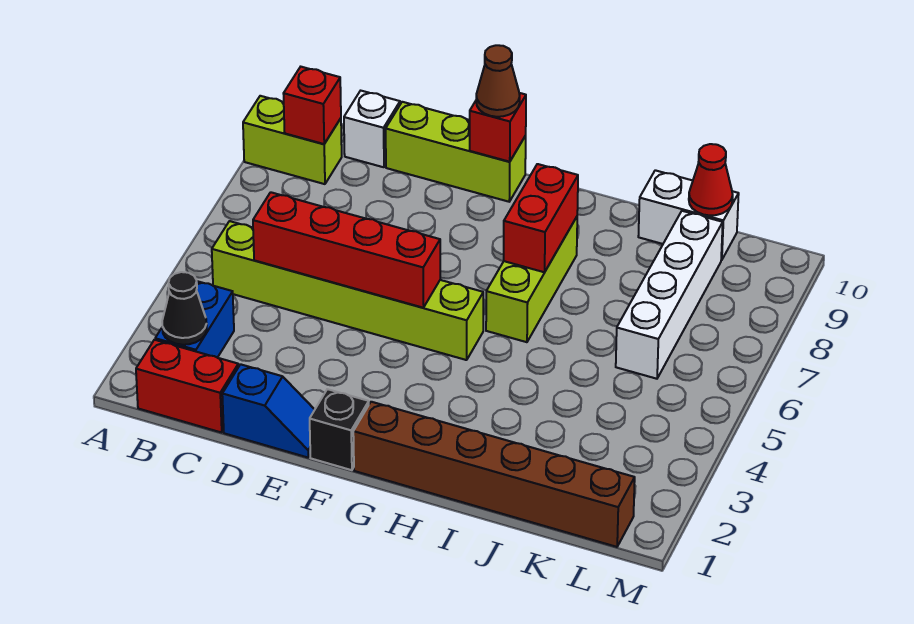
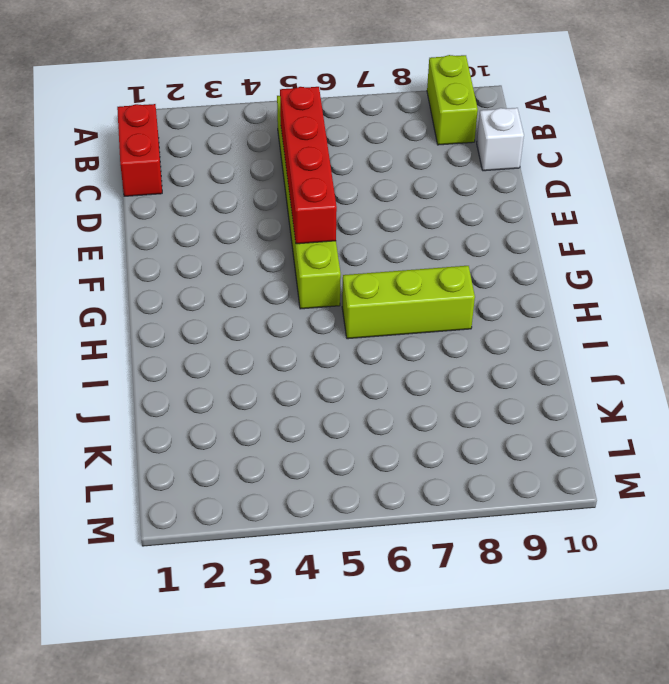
none -> blue brick B2:B3 level 1
none -> blue slope D1:E1 level 1 top D
none -> lime brick D10:F10 level 1

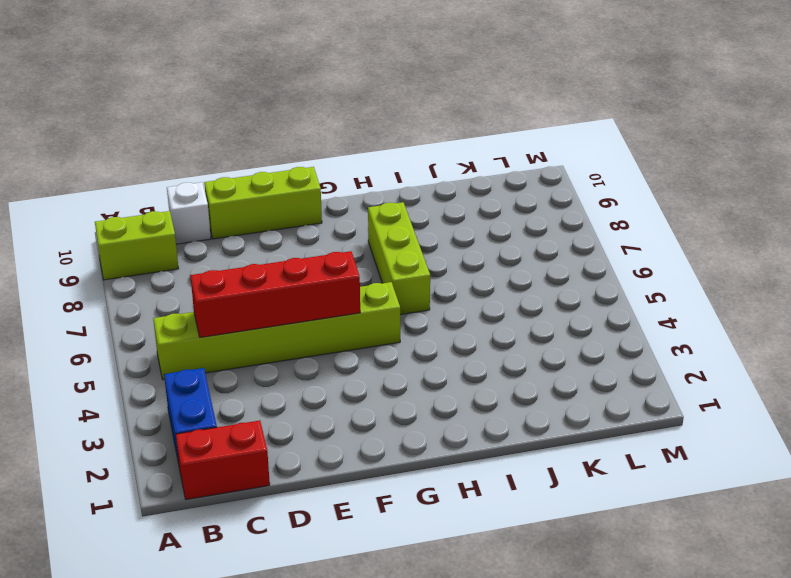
none -> blue slope D1:E1 level 1 top D
none -> black brick F1 level 1
none -> brown brick G1:L1 level 1

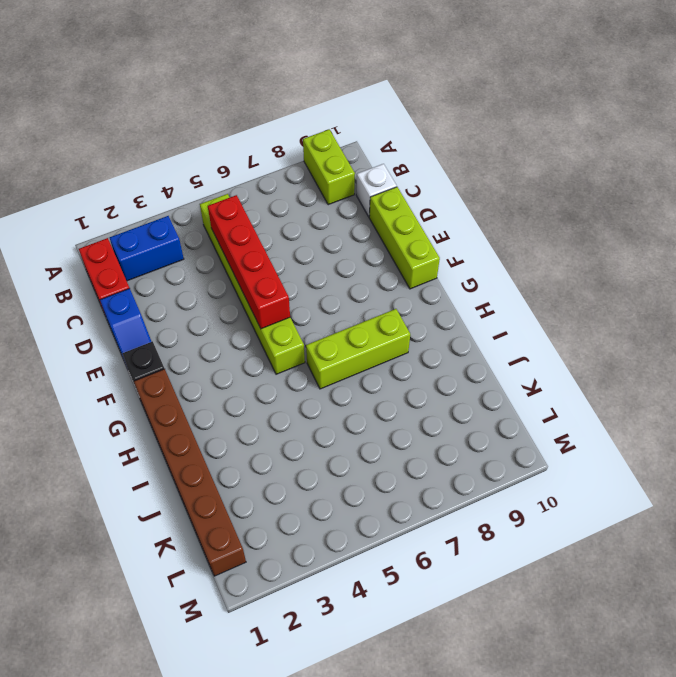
none -> white brick J10:K10 level 1
none -> white brick K6:K9 level 1
none -> black cone B2 level 2

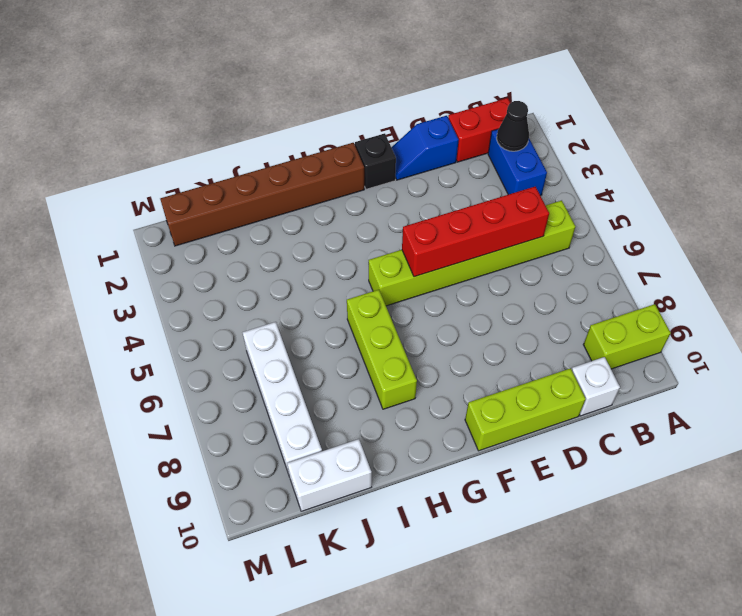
none -> red brick B9 level 2
none -> red brick F10 level 2
none -> red brick H7:H8 level 2

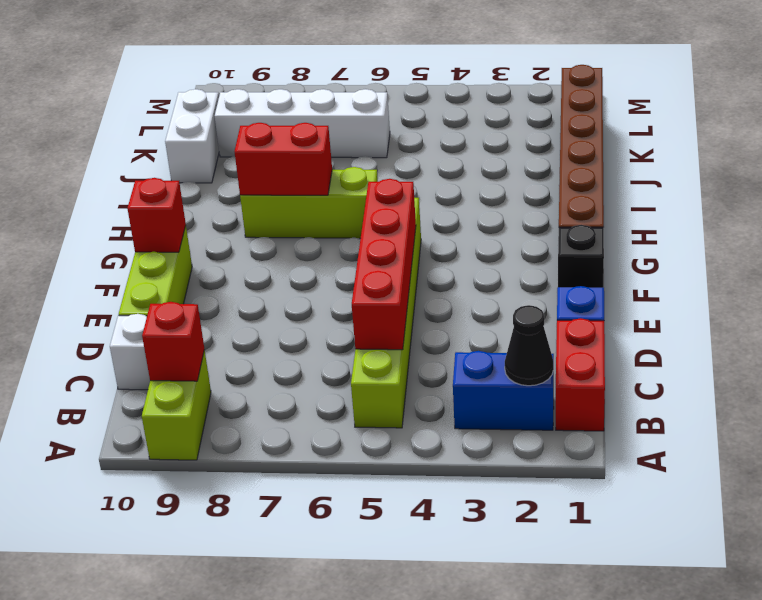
none -> red cone K10 level 2
none -> brown cone F10 level 3

